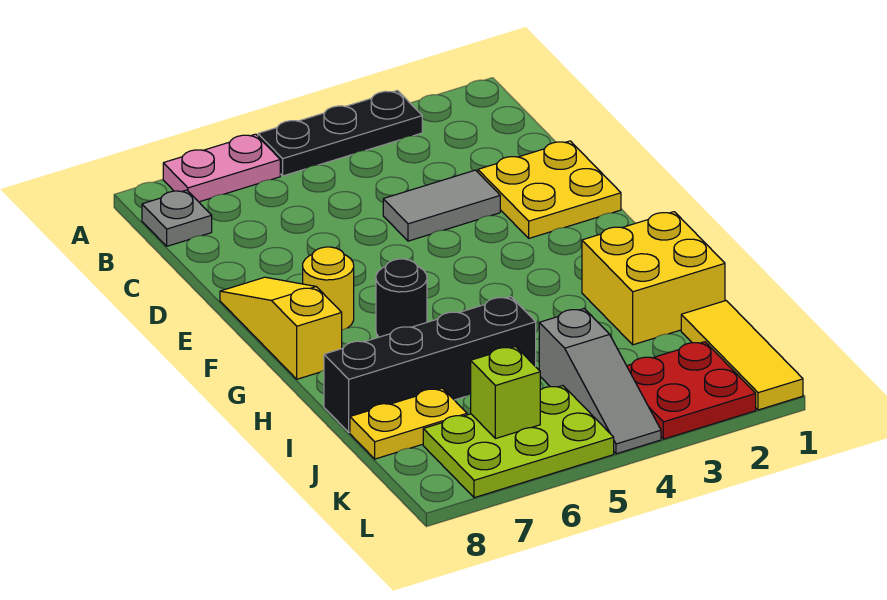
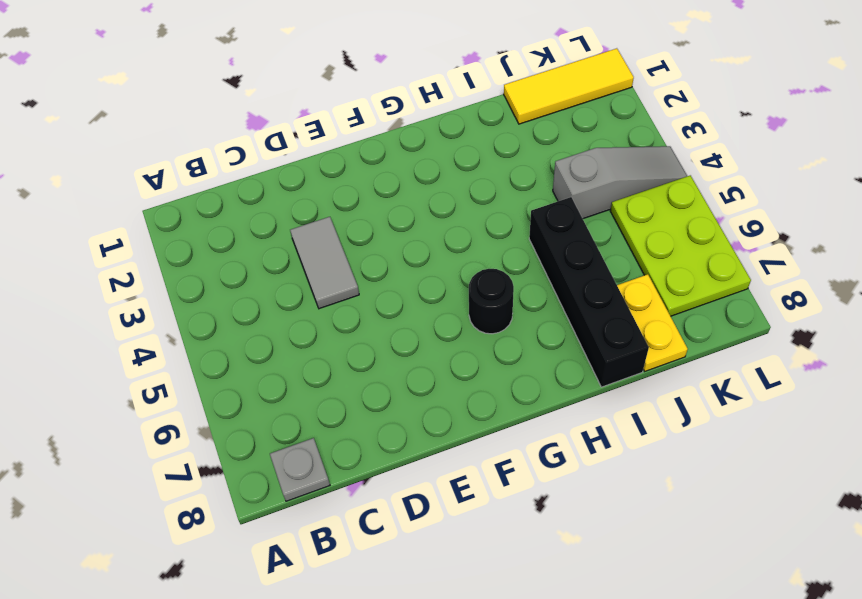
none -> black plate A3:A5 level 1
none -> pink plate A6:A7 level 1
none -> yellow plate D1:E2 level 1

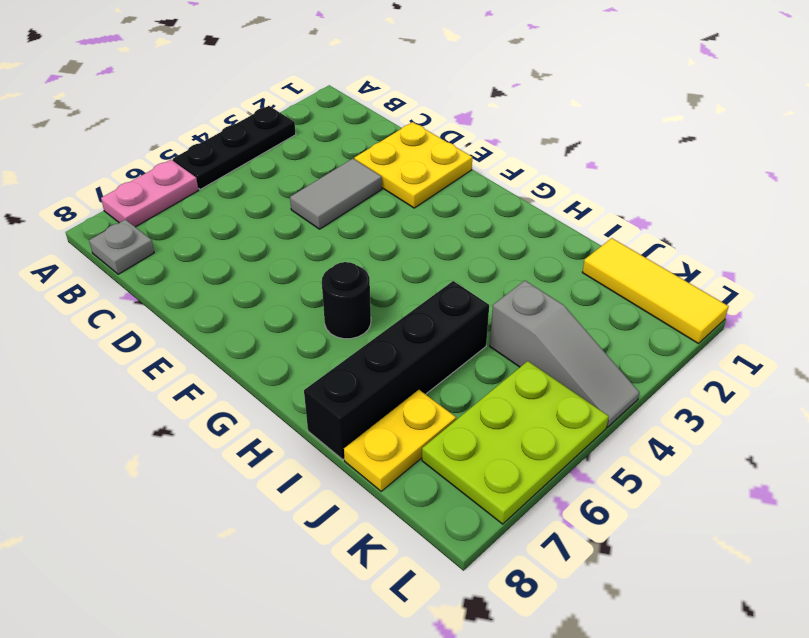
none -> yellow slope E8:G8 level 1 top G
none -> yellow round brick F7 level 1
none -> yellow brick H1:I2 level 1

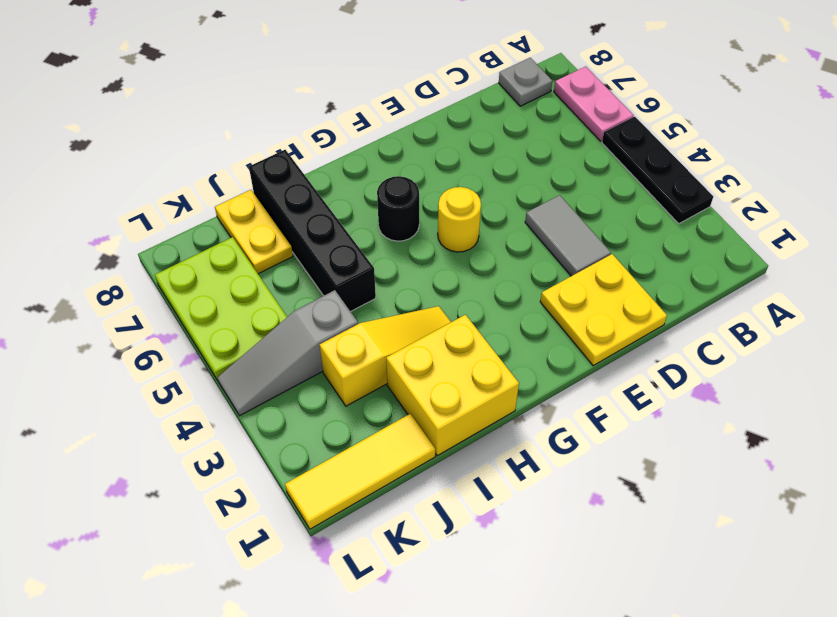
yellow round brick F5 level 1 -> yellow round brick F7 level 1
yellow slope H3:J3 level 1 top J -> yellow slope E8:G8 level 1 top G
none -> red plate K2:L3 level 1
none -> lime brick K6 level 2

